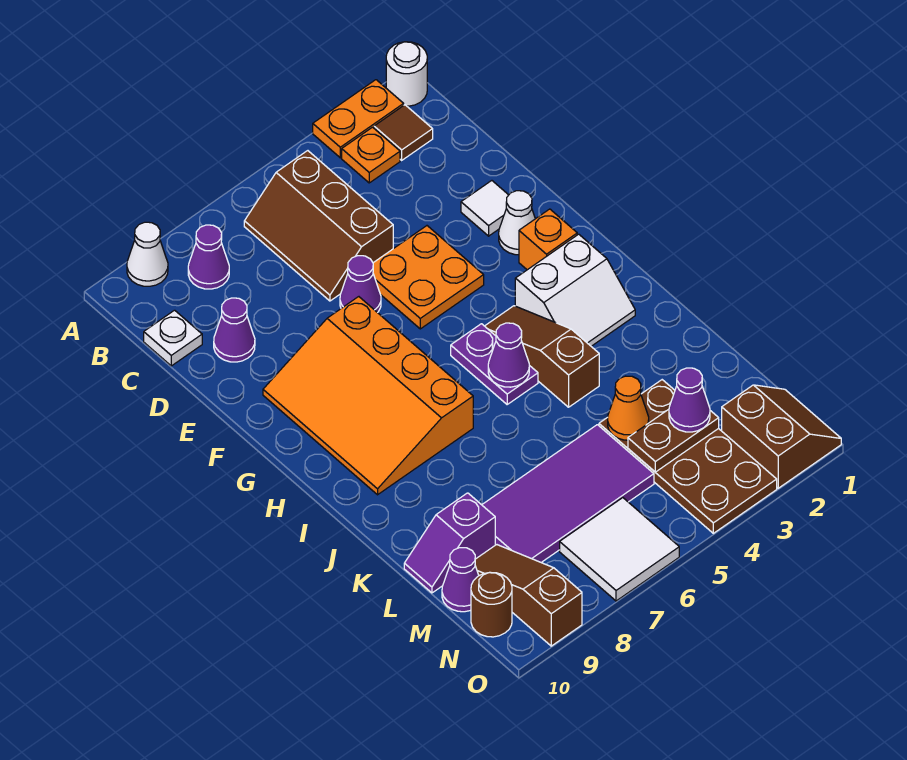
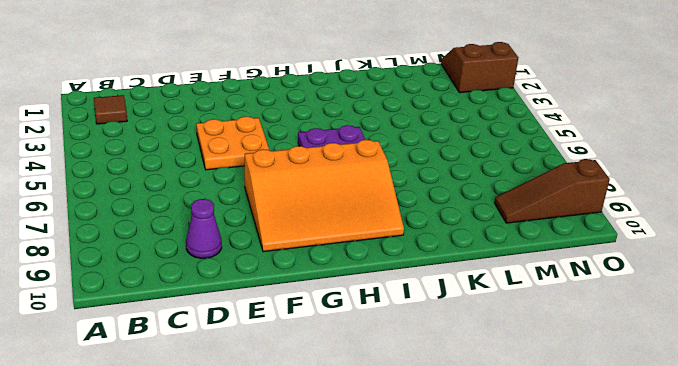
none -> white round brick A1 level 1
none -> orange plate A2:A3 level 1
none -> white cone A9 level 1
none -> orange plate B3 level 1

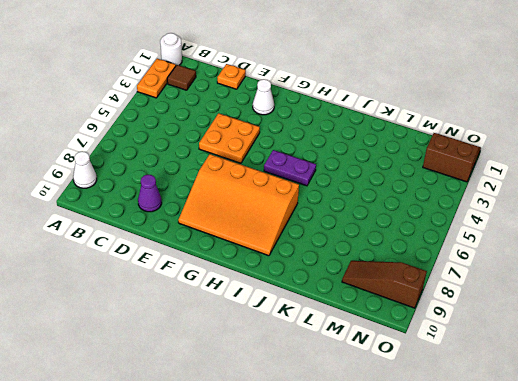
orange plate D1 level 1 -> orange plate B3 level 1
none -> brown slope B5:D6 level 1 top 5
none -> purple cone B8 level 1
none -> white plate C10 level 1
none -> white tile E2 level 1

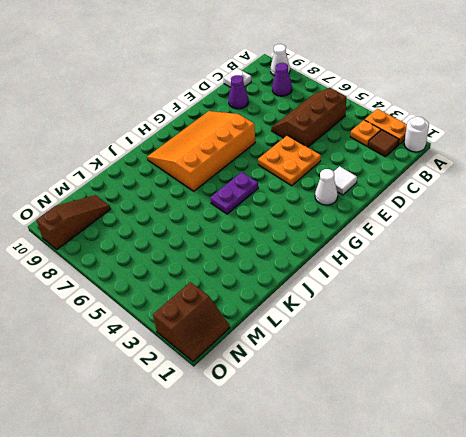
none -> purple cone E6 level 1
none -> orange brick G2 level 1
none -> white slope H2:I3 level 1 top H
none -> brown slope H4:J4 level 1 top J

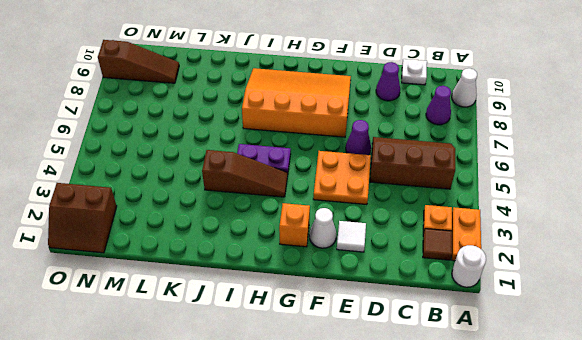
none -> white slope H2:I3 level 1 top H
none -> brown plate L3:O4 level 1
none -> purple tile L5:M8 level 1
none -> purple slope L9:L10 level 1 top 9

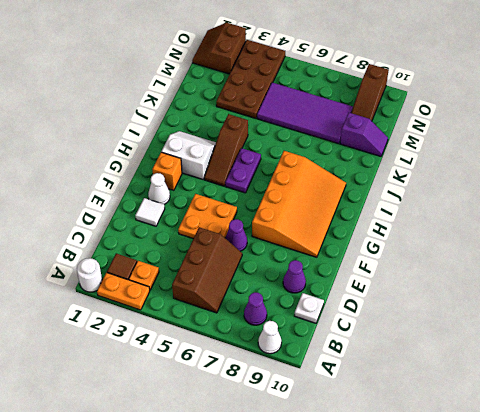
none -> purple cone M10 level 1
none -> white tile N6:O7 level 1
none -> brown round brick N10 level 1
none -> purple cone I5 level 2

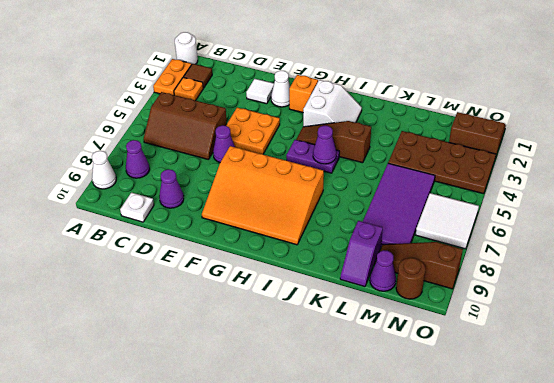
none -> orange cone L4 level 2
none -> brown plate M3:M4 level 2
none -> purple cone M3 level 3

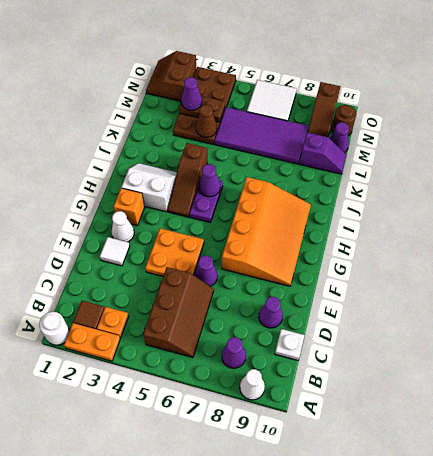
brown cone L4 level 2 -> orange cone L4 level 2

